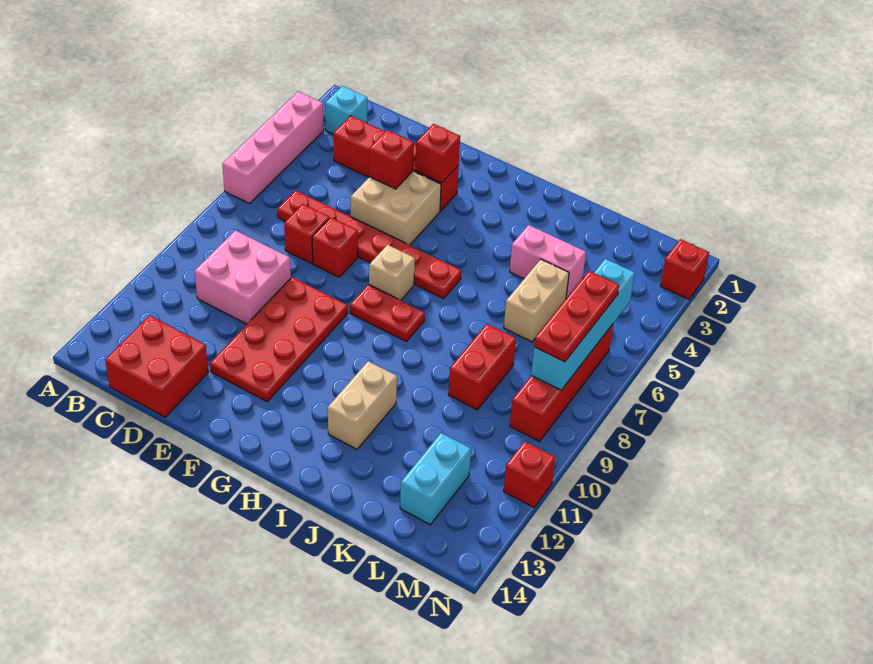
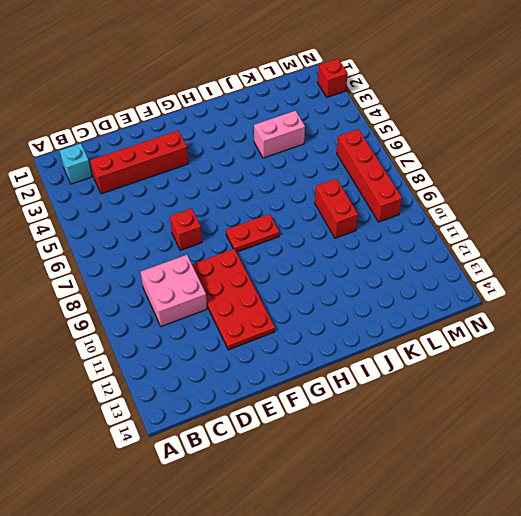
none -> pink brick A3:A6 level 1
none -> red plate C6:H6 level 1
none -> red brick C13:D14 level 1

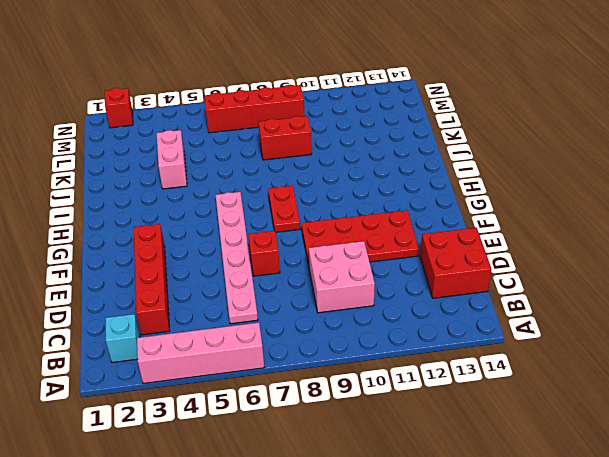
pink plate C6:H6 level 1 -> red plate C6:H6 level 1
none -> red brick D7 level 1
none -> tan brick E4:F5 level 1
none -> tan brick G7 level 1

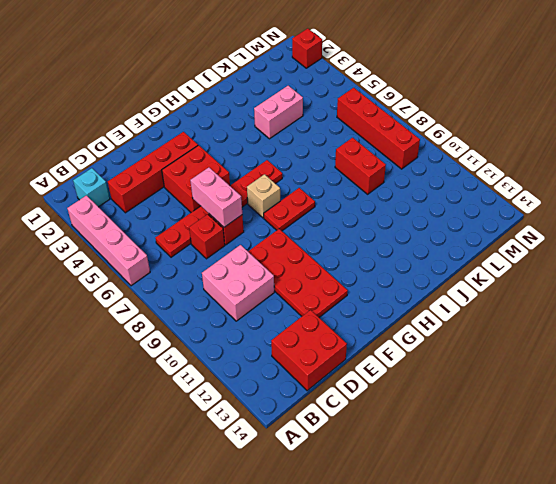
red brick E4:F5 level 1 -> tan brick E4:F5 level 1
pink brick E6:E7 level 2 -> none
none -> tan brick I11:I12 level 1
none -> tan brick K5:K6 level 1
none -> cyan brick L12:L13 level 1

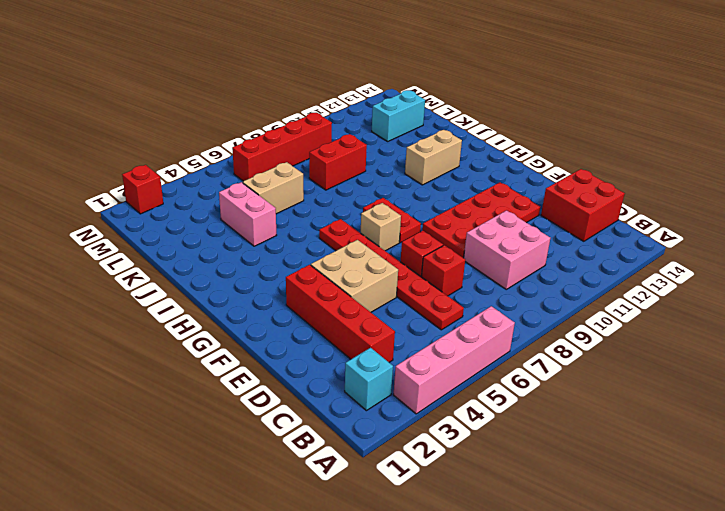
none -> red brick N11 level 1
none -> red brick E4 level 2
none -> red brick F3 level 2

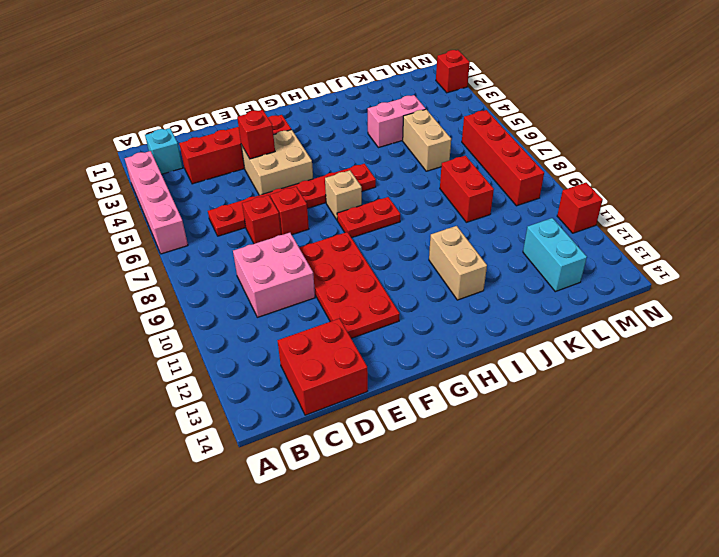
none -> red brick F3 level 2
none -> cyan brick M5:M8 level 2
none -> red plate M6:M8 level 3

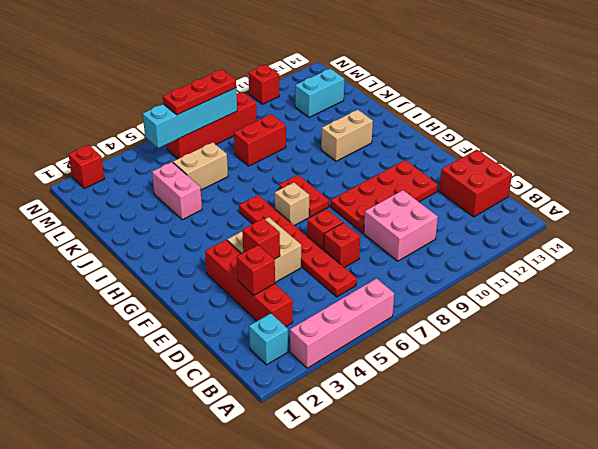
red brick D3 level 2 -> red brick F3 level 2

